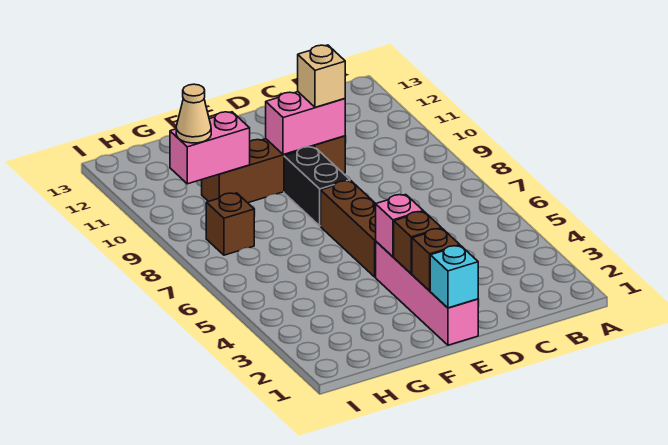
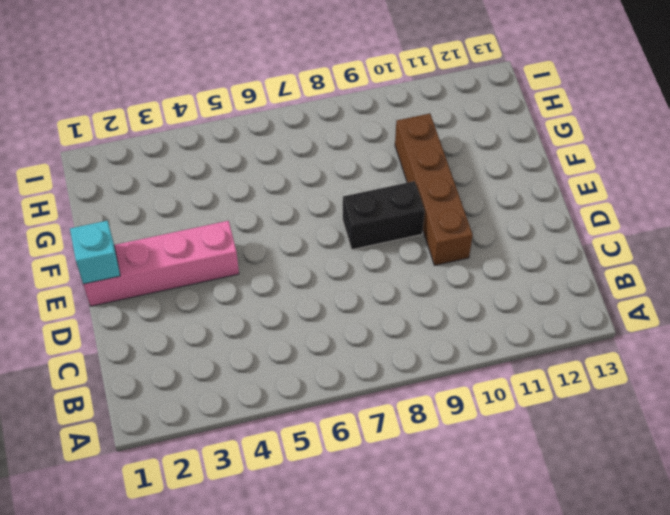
none -> brown brick E5:E7 level 1
none -> brown brick H8 level 1
none -> pink brick D10:E10 level 2

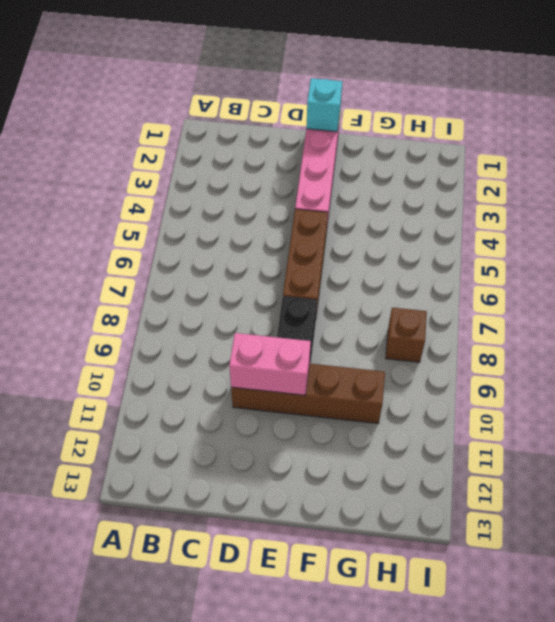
none -> brown brick E2 level 2
none -> brown brick E3 level 2
none -> pink brick E4 level 2

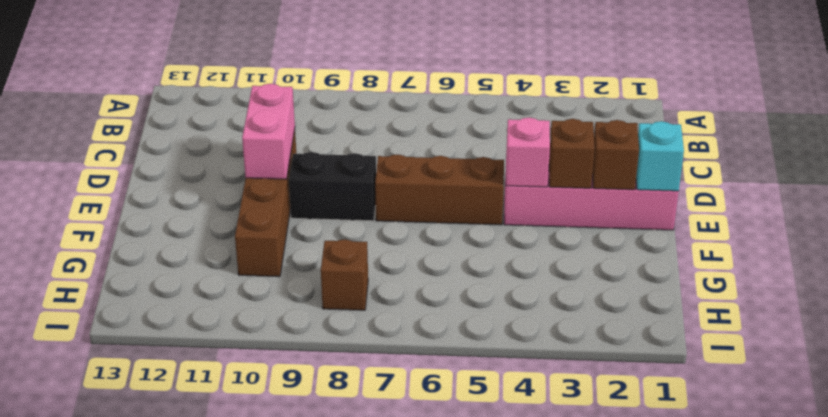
none -> pink brick G10:H10 level 2
none -> tan brick D10 level 3
none -> tan cone H10 level 3

